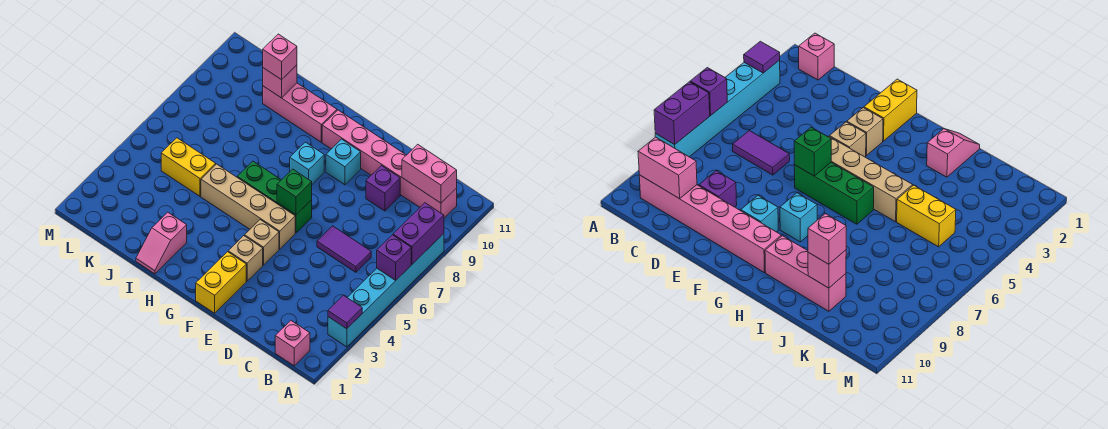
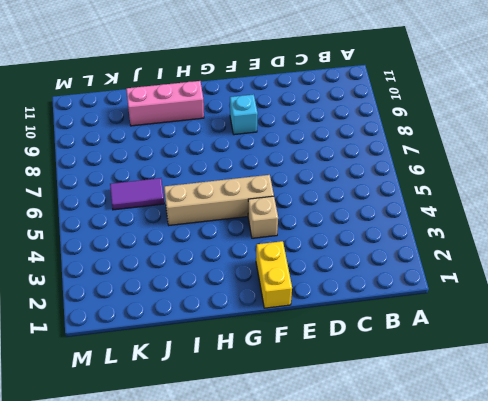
purple tile J6:K6 level 1 -> purple tile C6:D6 level 1
none -> cyan brick A3:A8 level 1
none -> pink brick B1 level 1
none -> pink brick B10:G10 level 1

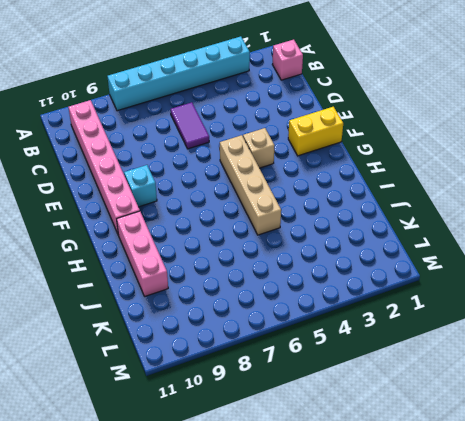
none -> purple brick D9 level 1
none -> tan brick F3 level 1
none -> green brick F6:H6 level 1

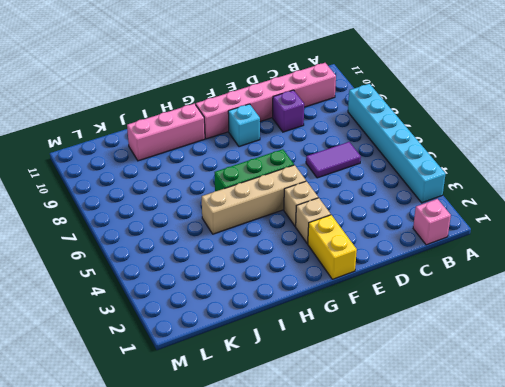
none -> cyan brick G8 level 1
none -> pink slope I1:I2 level 1 top 2
none -> yellow brick J5:K5 level 1

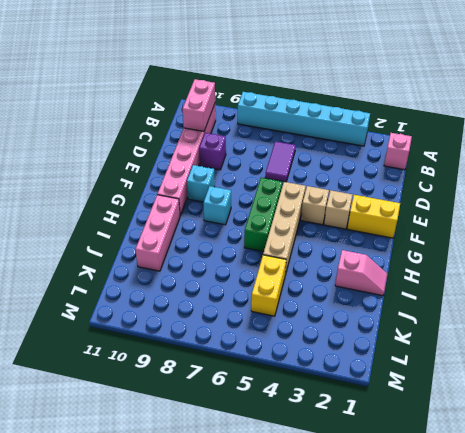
none -> purple tile A3 level 2
none -> purple brick A6 level 2
none -> purple brick A7:A8 level 2

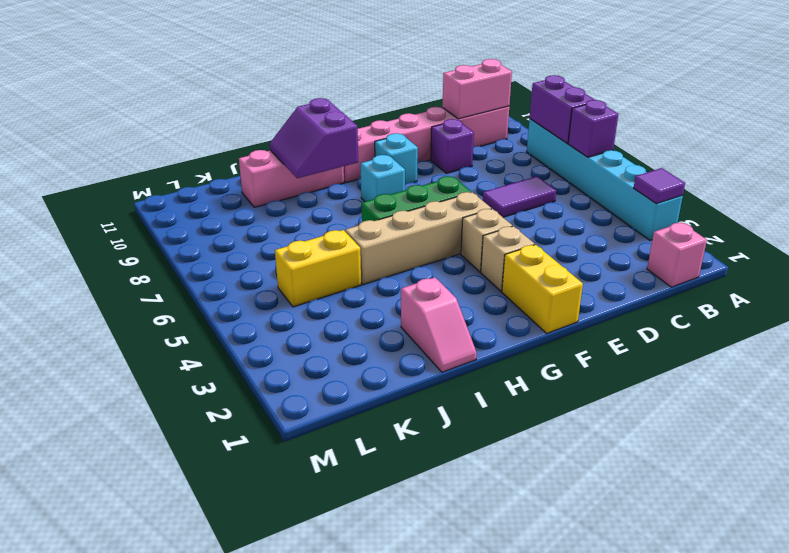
purple slope H9:I10 level 2 top H -> none
none -> green brick F6 level 2
none -> pink brick J10 level 2
none -> pink brick J10 level 3

